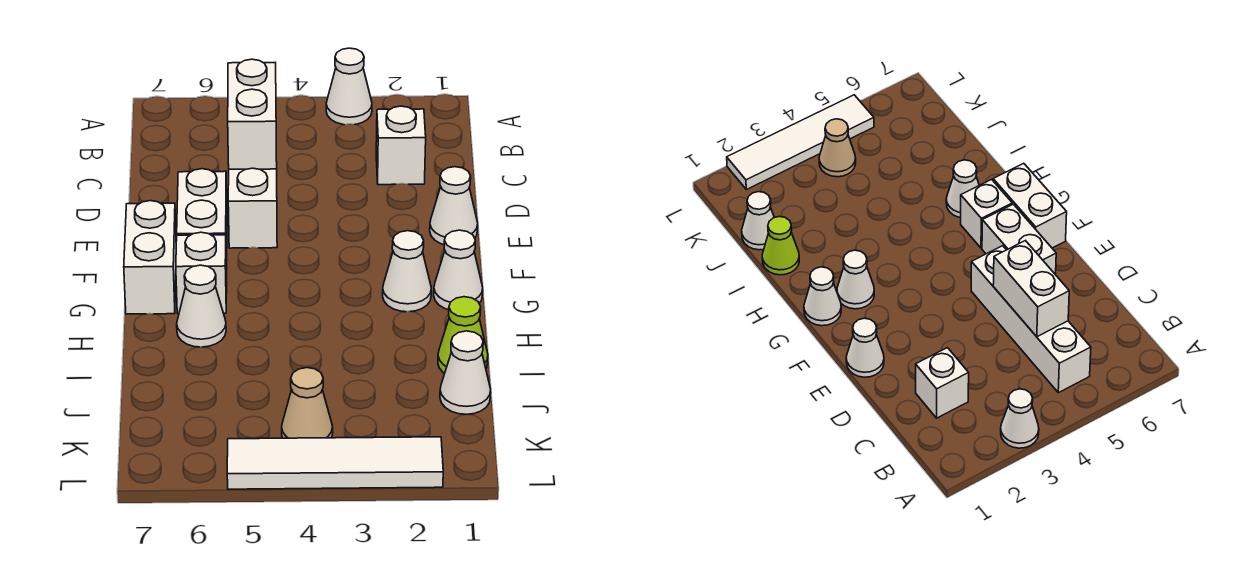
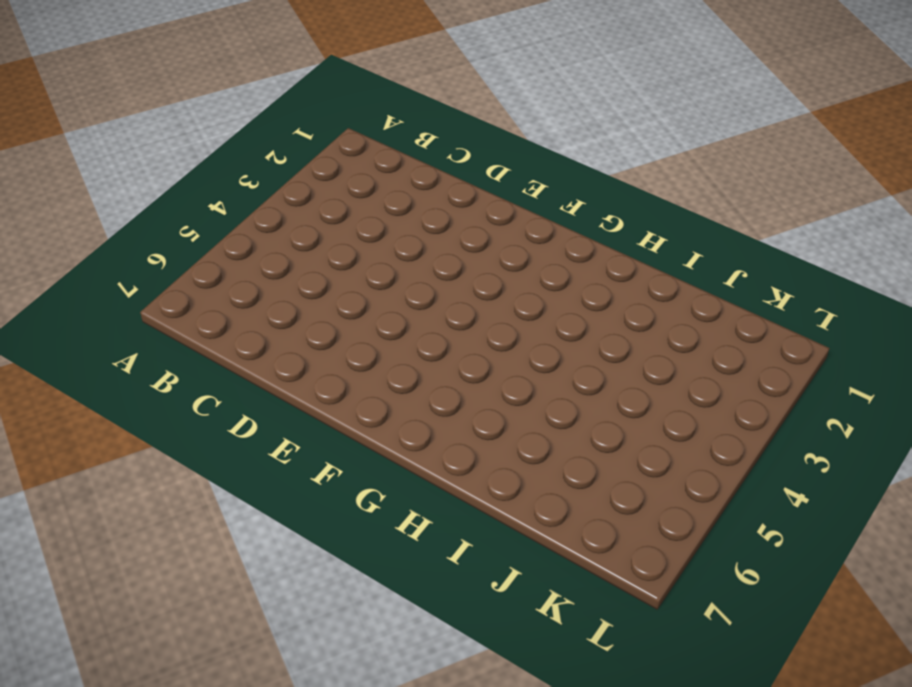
none -> white cone A3 level 1
none -> white brick B5:E5 level 1
none -> white brick C2 level 1

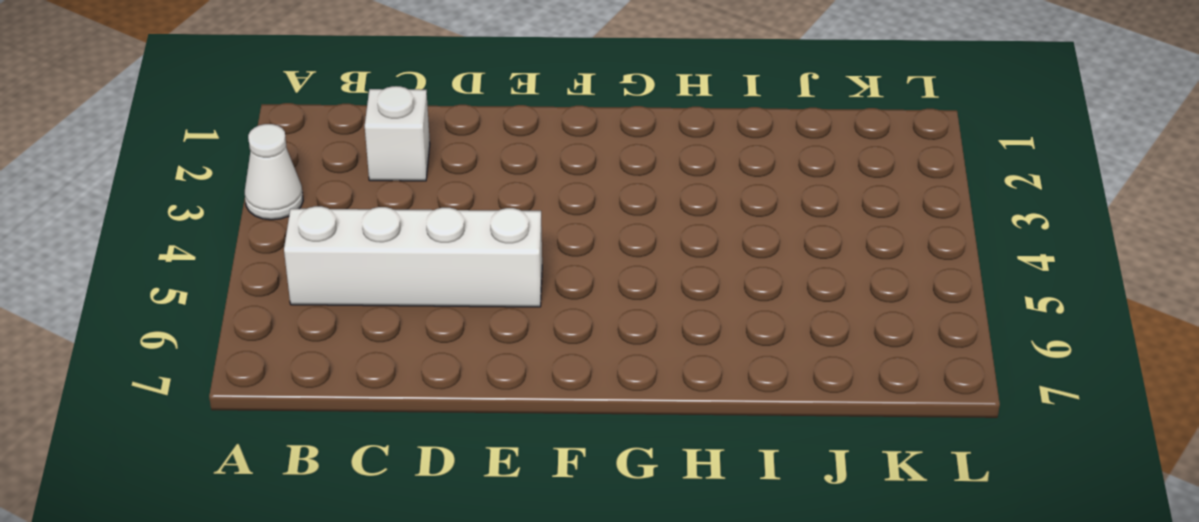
none -> white cone E1 level 1
none -> white brick E6:F6 level 1
none -> white brick F7:G7 level 1

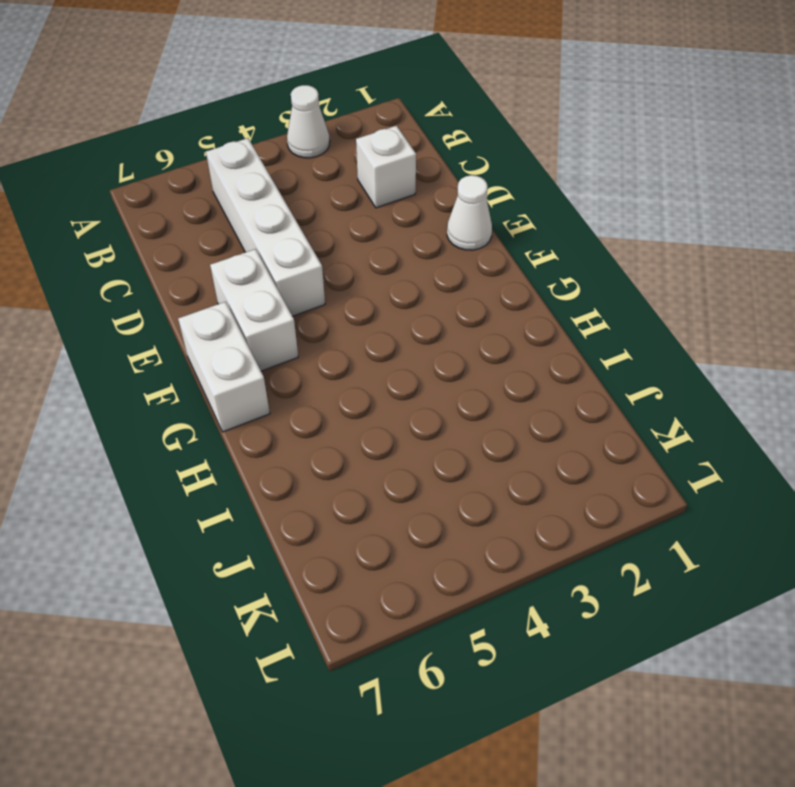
none -> white cone G1 level 1
none -> white cone G2 level 1
none -> white brick G6 level 1

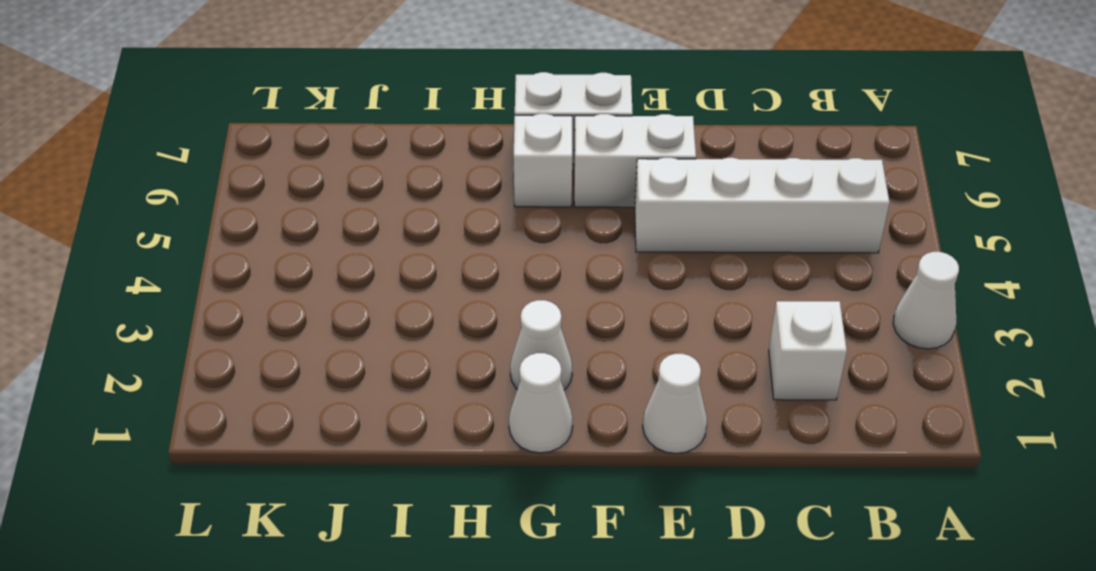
none -> white cone H6 level 1
none -> lime cone I1 level 1
none -> white cone J1 level 1

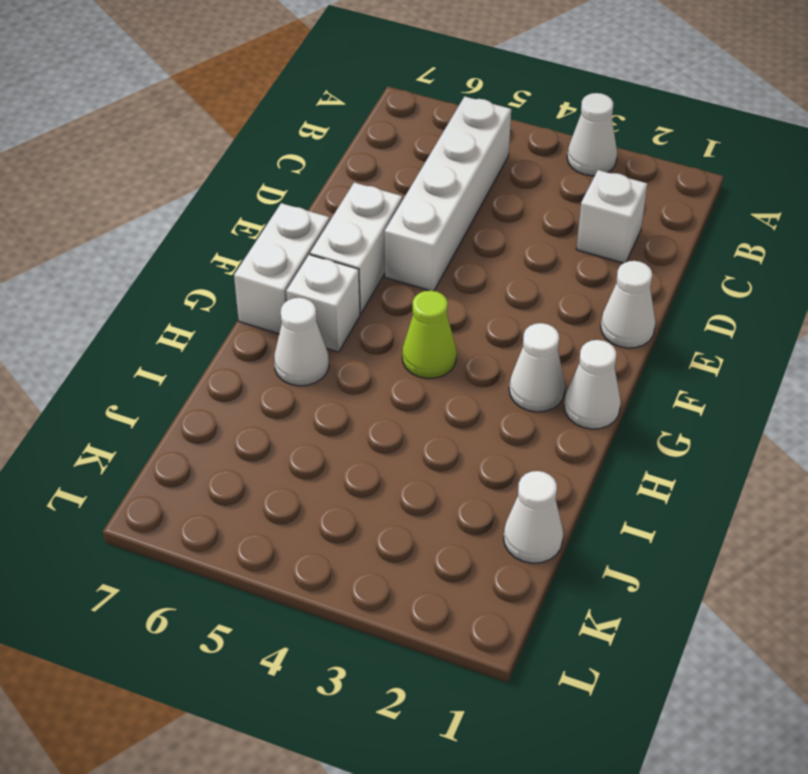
lime cone G4 level 1 -> lime cone I1 level 1
none -> tan cone K4 level 1
none -> white tile L2:L5 level 1
none -> white brick C5:D5 level 2

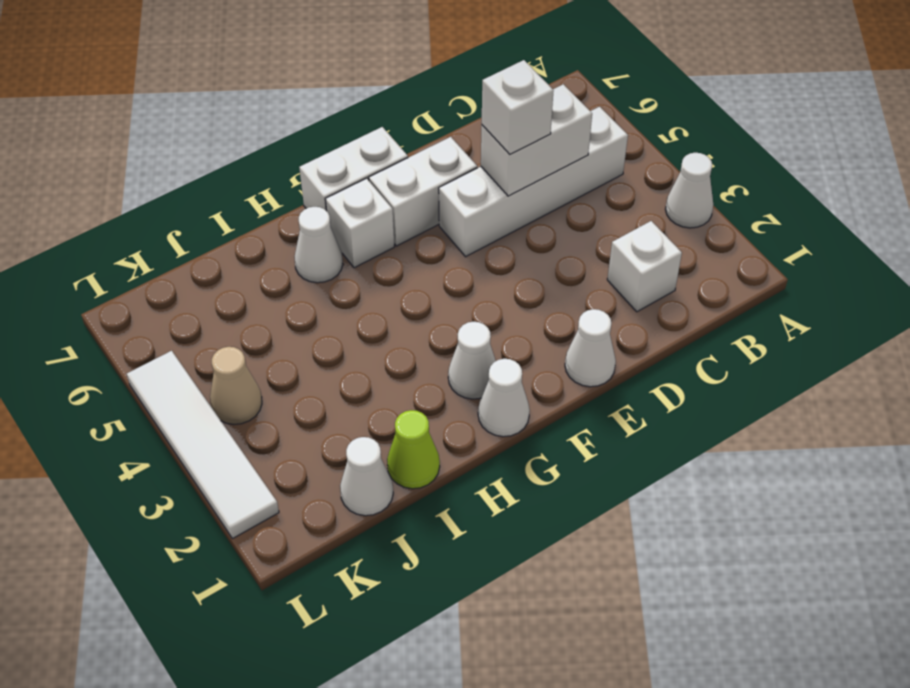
white brick D5 level 3 -> none

